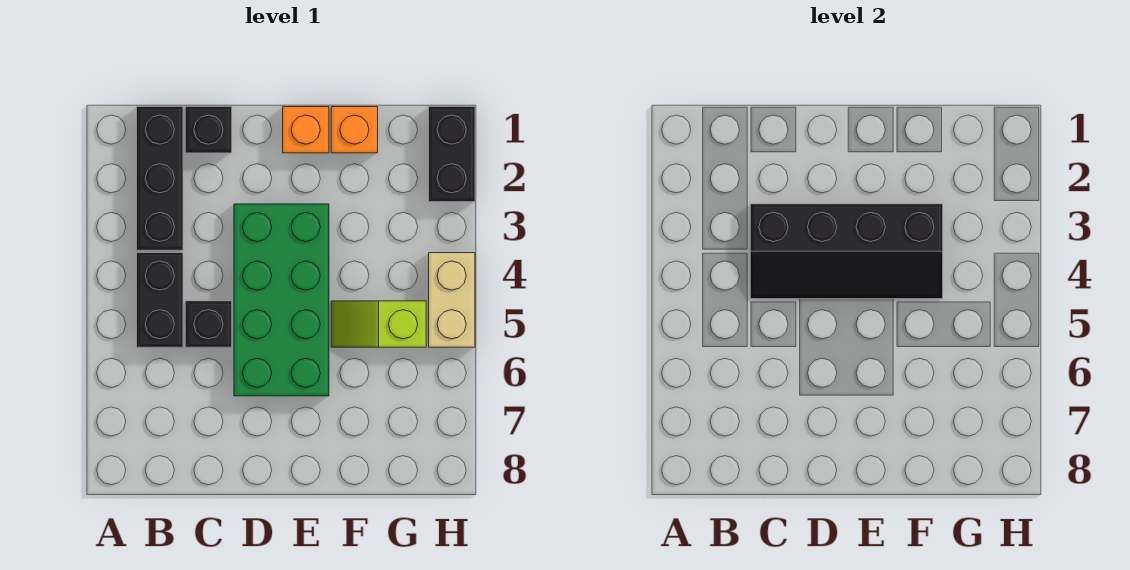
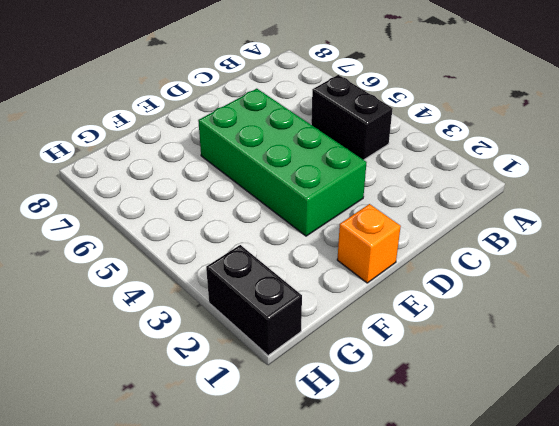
none -> black brick B1:B3 level 1
none -> black brick C1 level 1

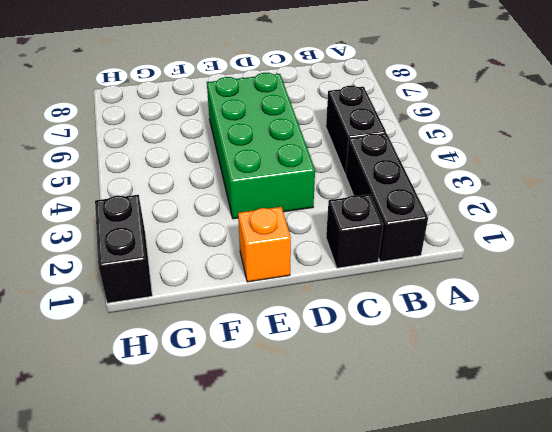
none -> black brick C5 level 1
none -> orange brick F1 level 1

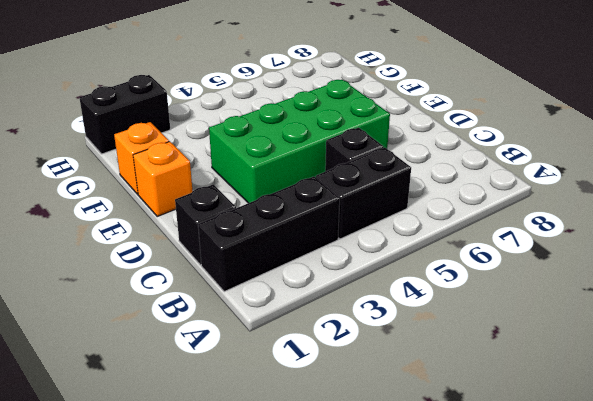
none -> lime slope F5:G5 level 1 top G
none -> tan brick H4:H5 level 1

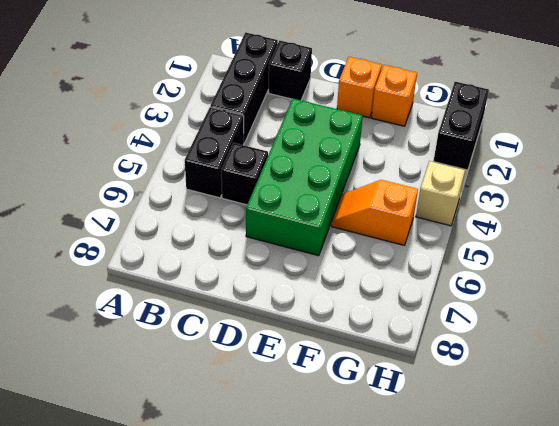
orange slope F5:G5 level 1 top G -> lime slope F5:G5 level 1 top G
tan brick H4 level 1 -> tan brick H4:H5 level 1
none -> black slope C3:F4 level 2 top 3

